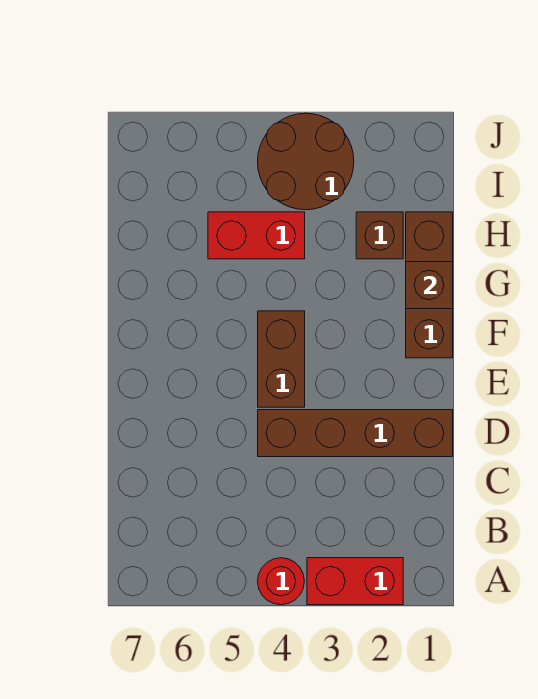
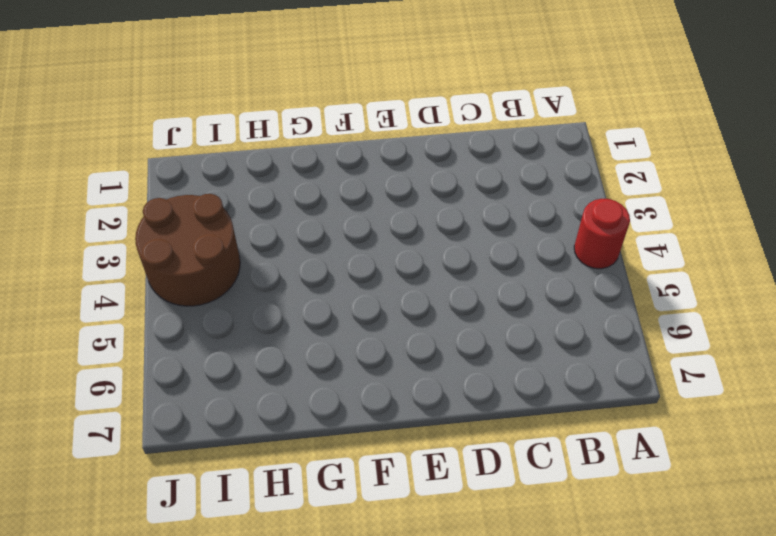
none -> red brick A2:A3 level 1
none -> brown brick D1:D4 level 1

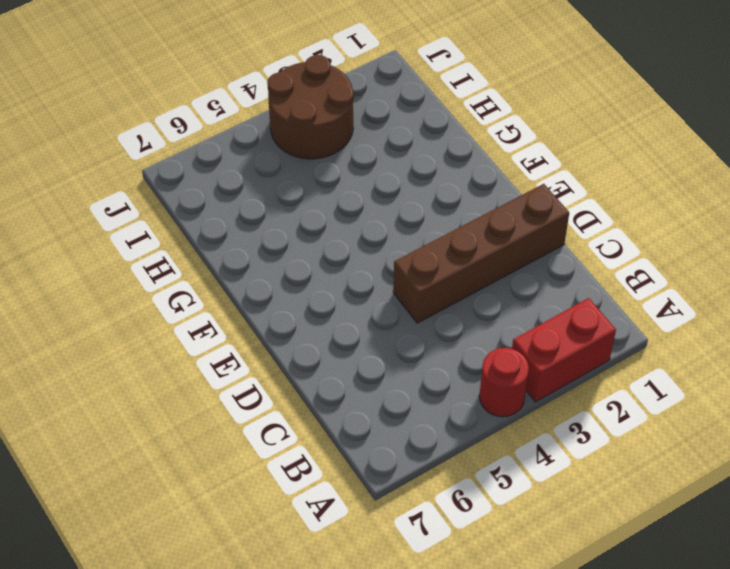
none -> brown brick E4:F4 level 1
none -> brown brick F1:H1 level 1

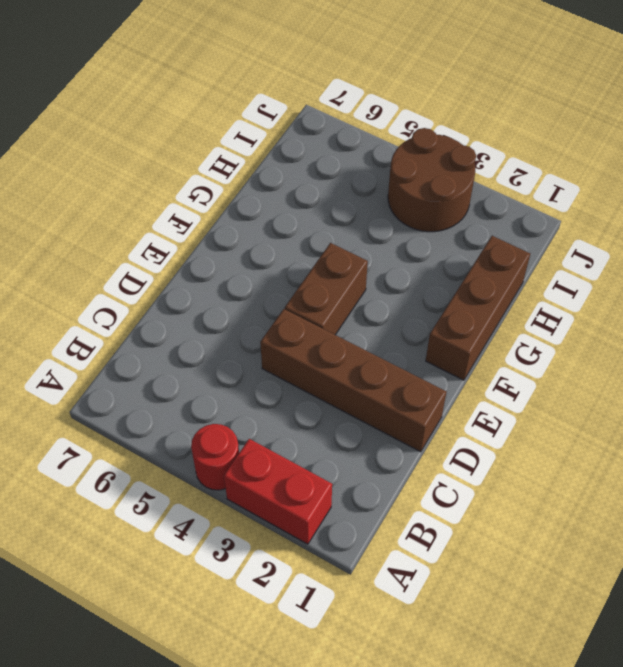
none -> brown brick H2 level 1
none -> red brick H4:H5 level 1

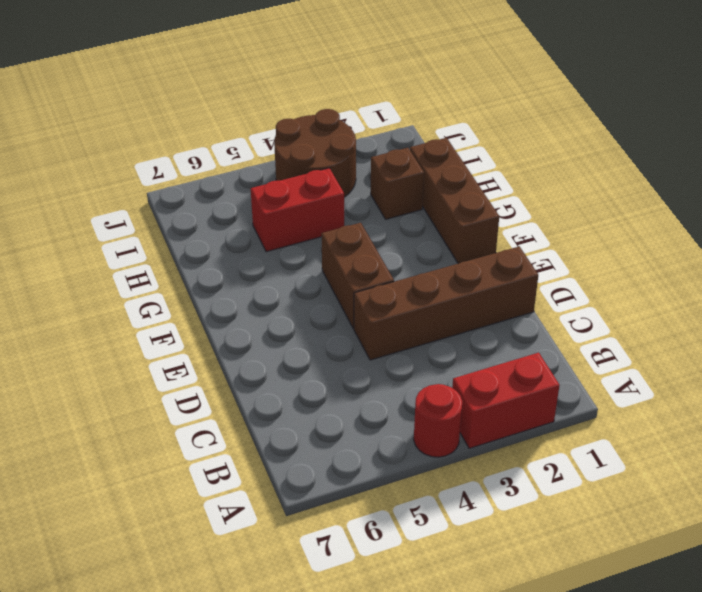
none -> brown brick G1 level 2

